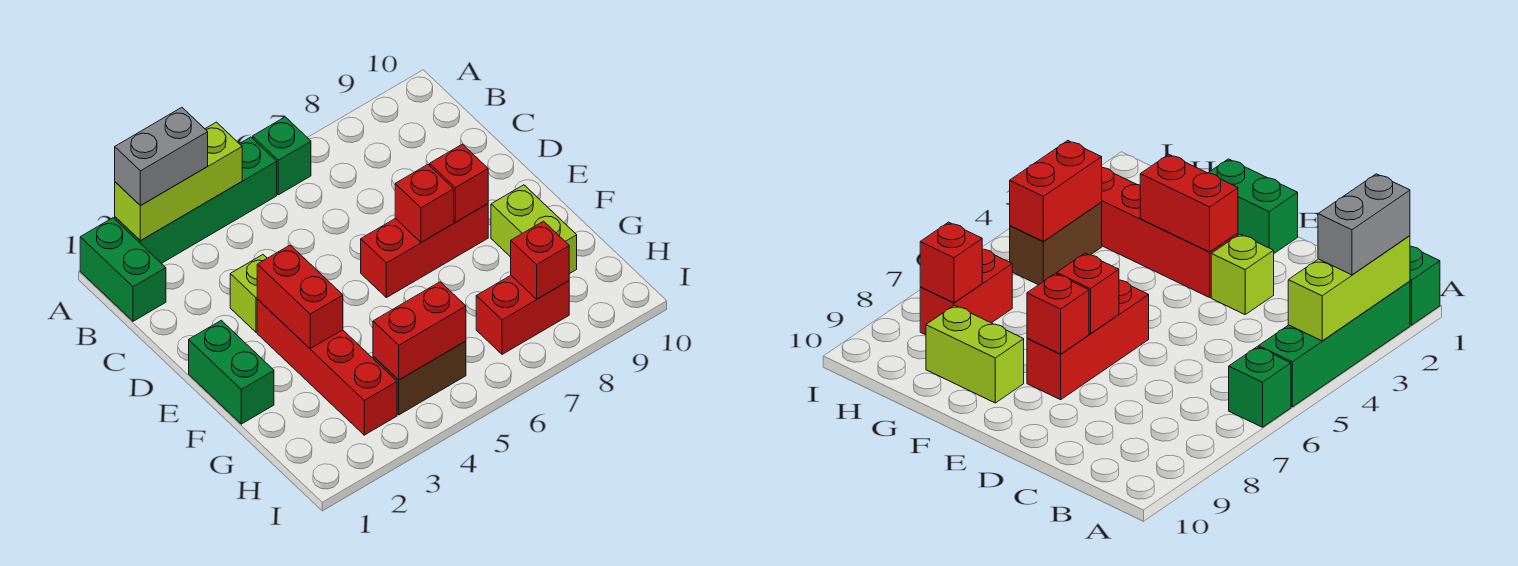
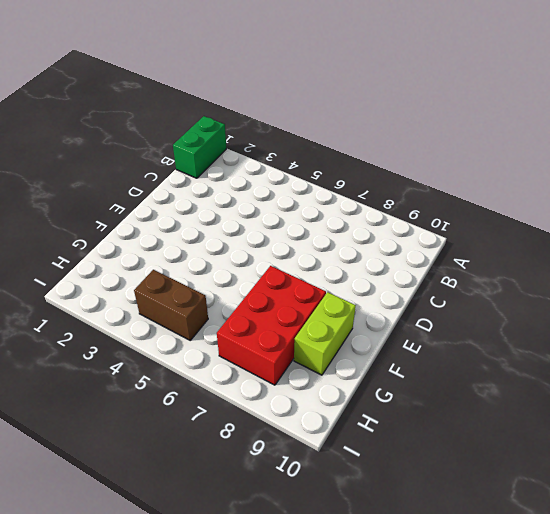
red brick F7:H8 level 1 -> red brick H7:H8 level 1
none -> green brick A2:A5 level 1
none -> green brick A6 level 1
none -> lime brick D3 level 1

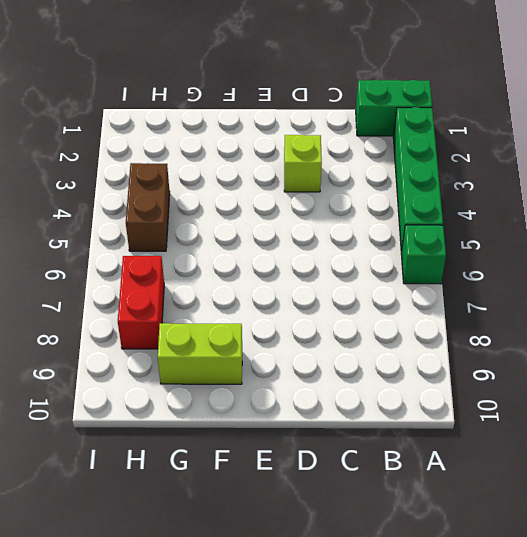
none -> green brick E1:F1 level 1
none -> red brick E3:H3 level 1
none -> red brick E6:E8 level 1

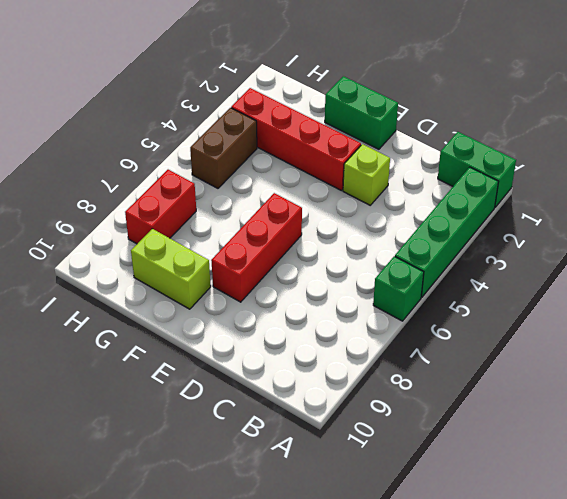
none -> lime brick A2:A4 level 2
none -> red brick E3:F3 level 2
none -> red brick E7 level 2

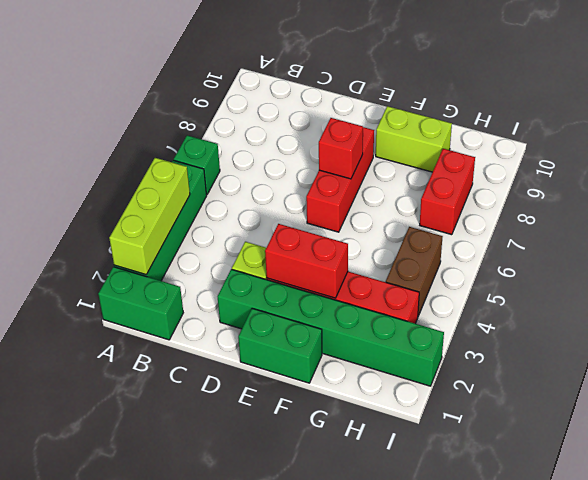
green brick D2:I2 level 1 -> none
none -> red brick E8 level 2
none -> red brick H4:H5 level 2
none -> red brick H8 level 2

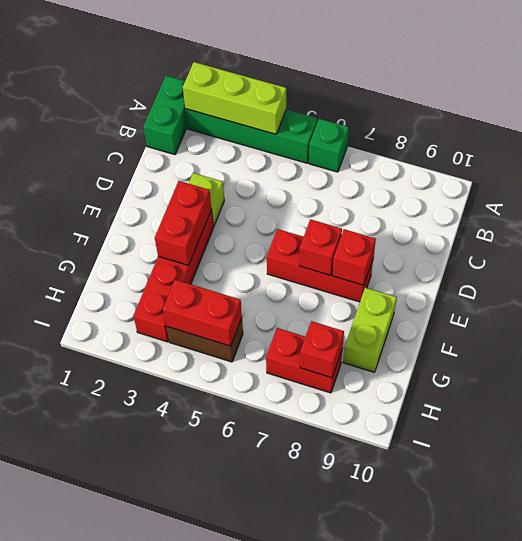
none -> green brick E1:F1 level 1
none -> grey brick A2:A3 level 3

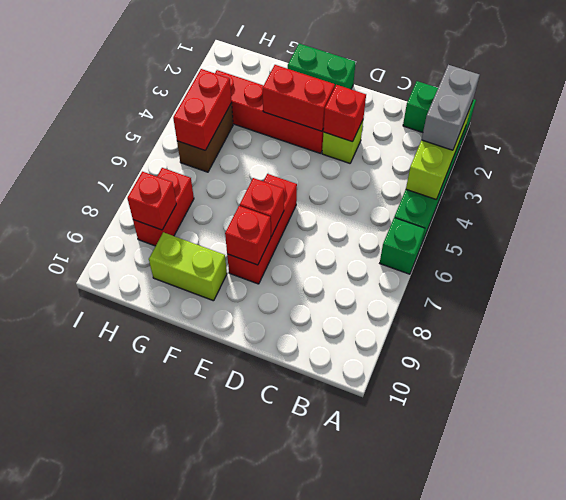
red brick D3 level 2 -> none

